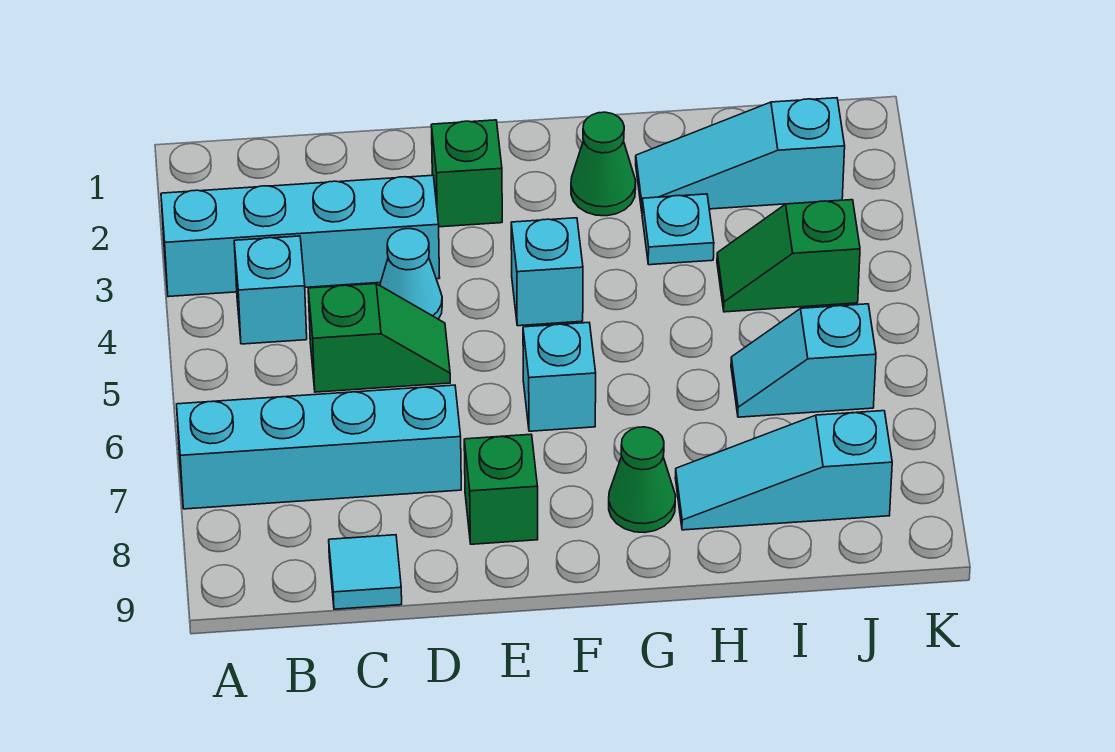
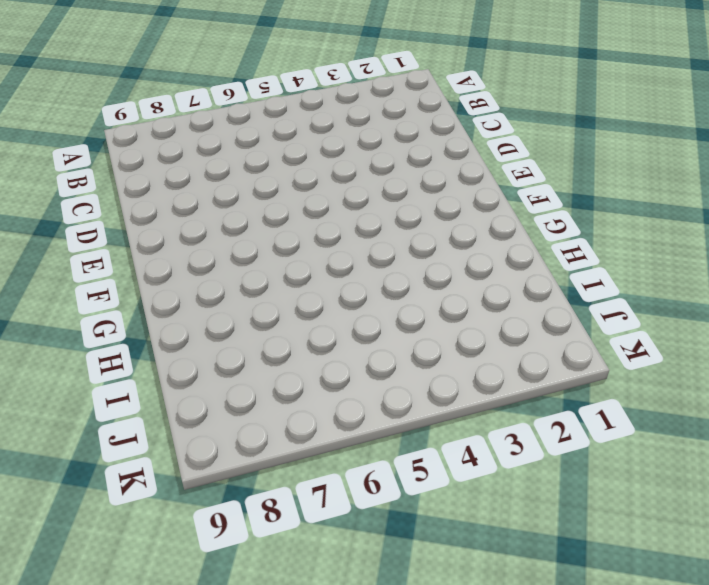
none -> cyan brick A3:D3 level 1
none -> cyan brick A7:D7 level 1
none -> cyan brick B4 level 1

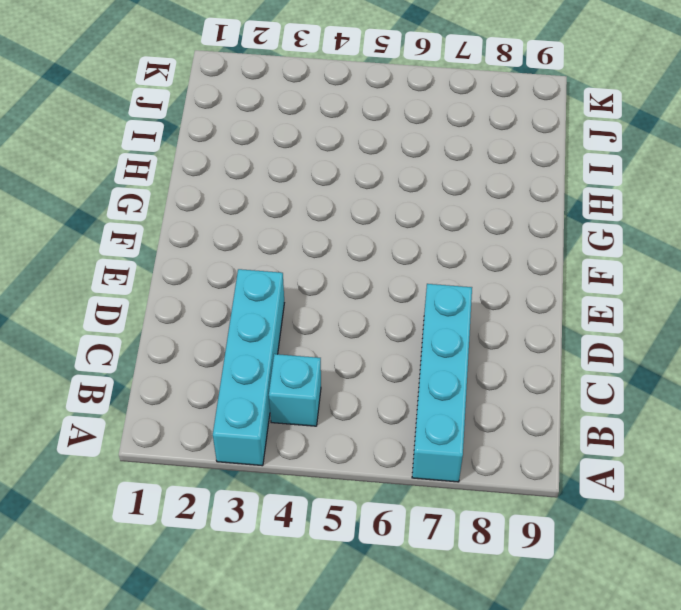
none -> green slope C5:D5 level 1 top C
none -> cyan tile C9 level 1
none -> cyan cone D4 level 1

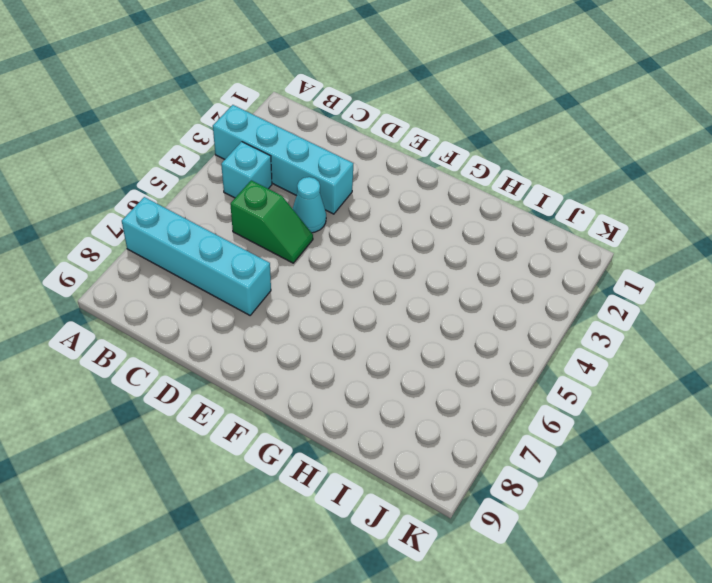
none -> cyan tile C9 level 1
none -> green brick E2 level 1
none -> green brick E8 level 1

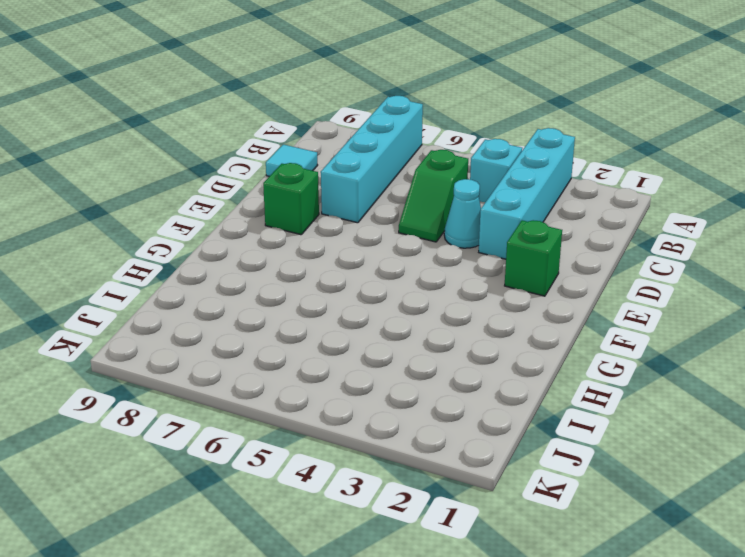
none -> cyan brick F4 level 1
none -> cyan brick F6 level 1
none -> green cone G2 level 1

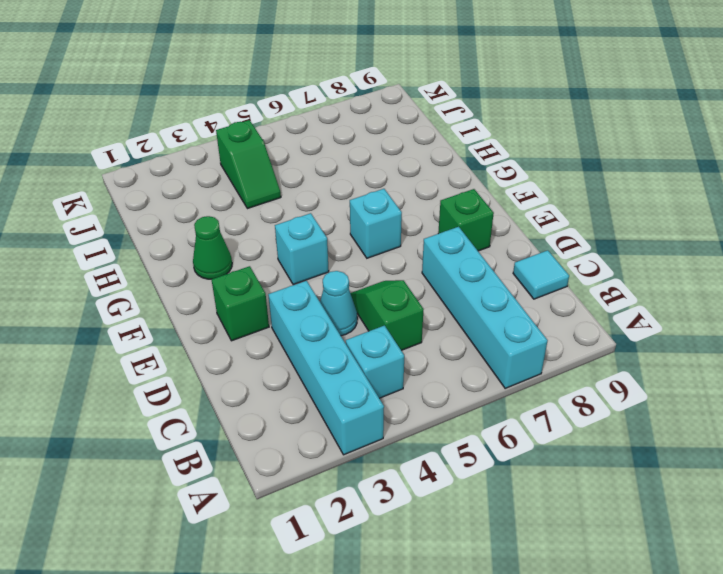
none -> green cone G8 level 1
none -> cyan slope H2:J2 level 1 top J
none -> cyan plate H3 level 1

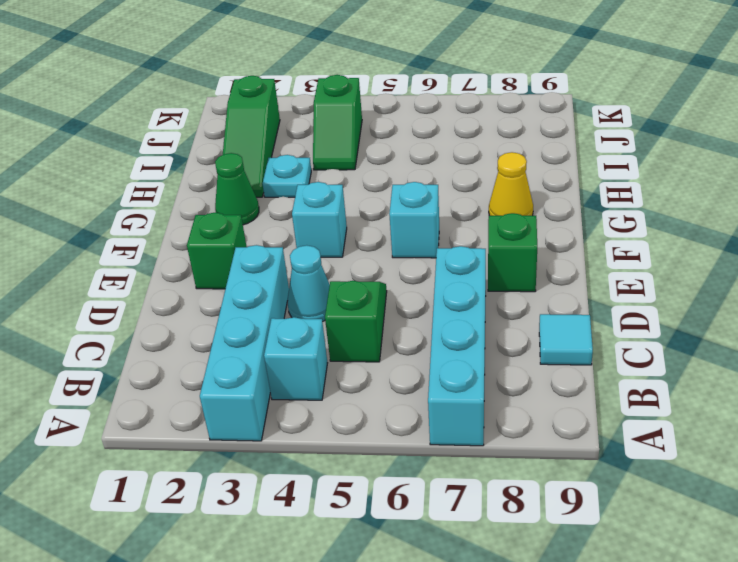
yellow cone G8 level 1 -> green cone G8 level 1
green slope H2:J2 level 1 top J -> cyan slope H2:J2 level 1 top J
none -> cyan slope H8:J8 level 1 top J
none -> cyan slope I6:J6 level 1 top J

